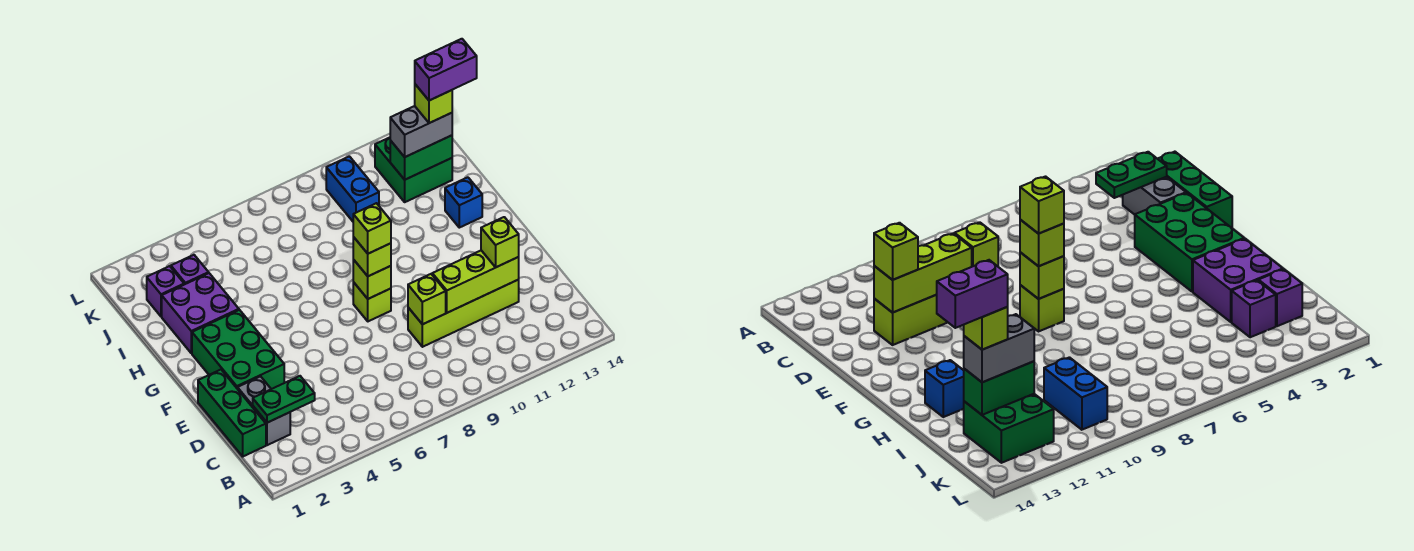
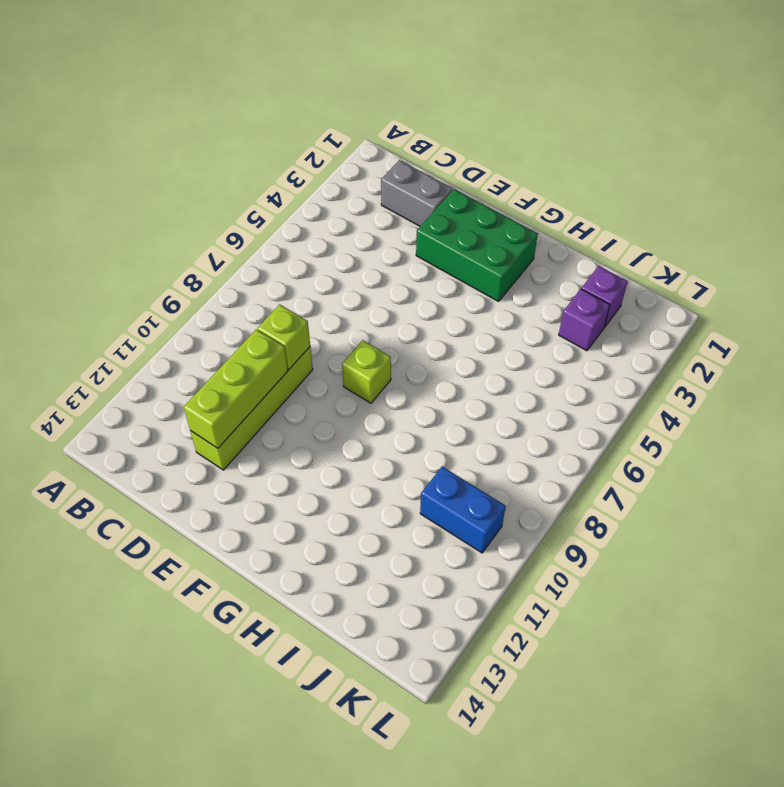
none -> green brick C1:E1 level 1
none -> purple brick H2:I3 level 1
none -> blue brick H13 level 1

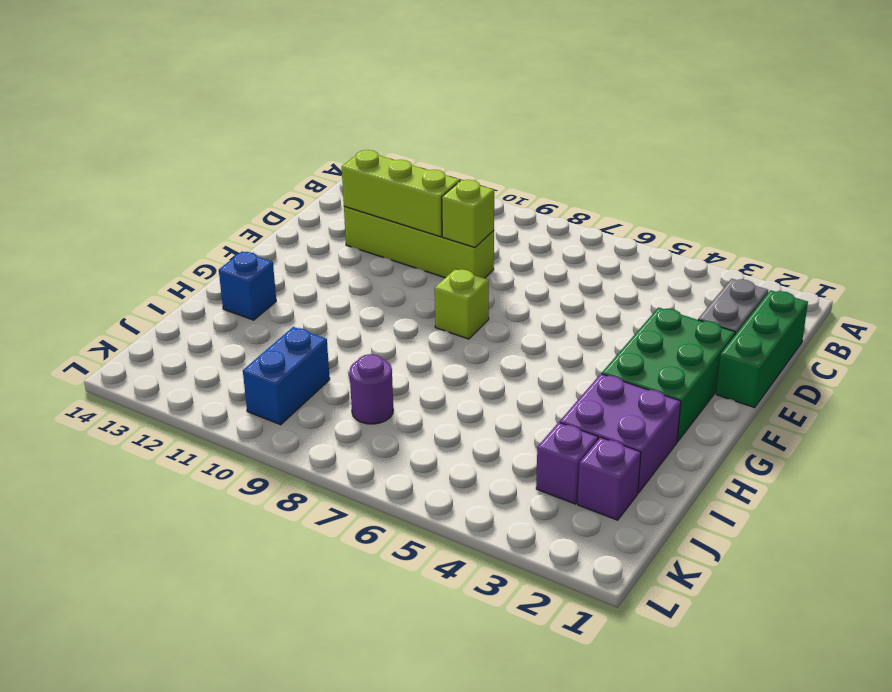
purple round brick J8 level 1 -> none
none -> green brick J12:K13 level 1
none -> green plate C2:C3 level 2
none -> lime brick F8 level 2

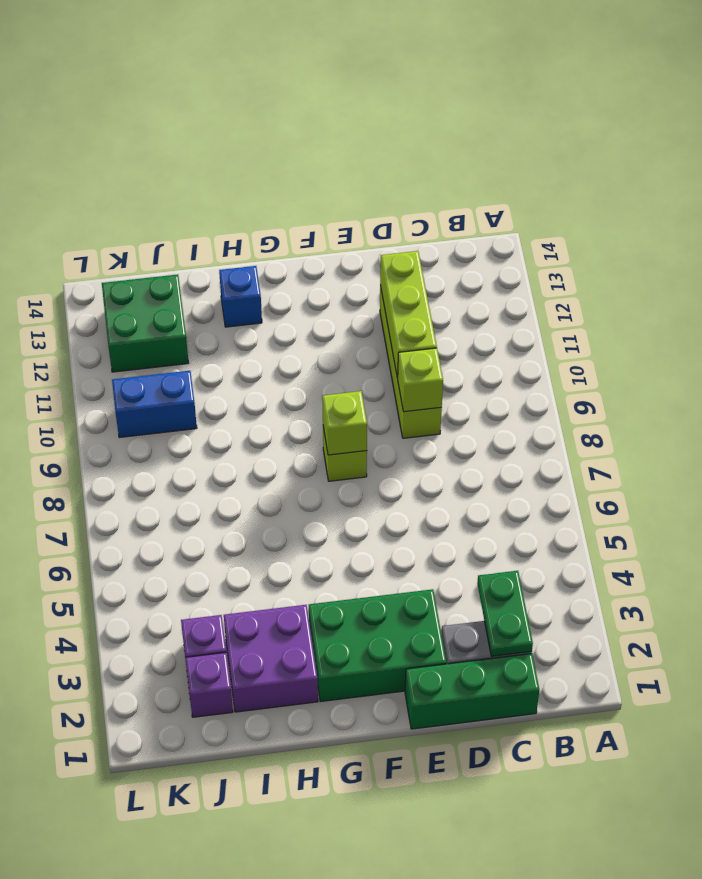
none -> green brick J12:J13 level 2
none -> lime brick D12 level 3
none -> lime brick F8 level 3

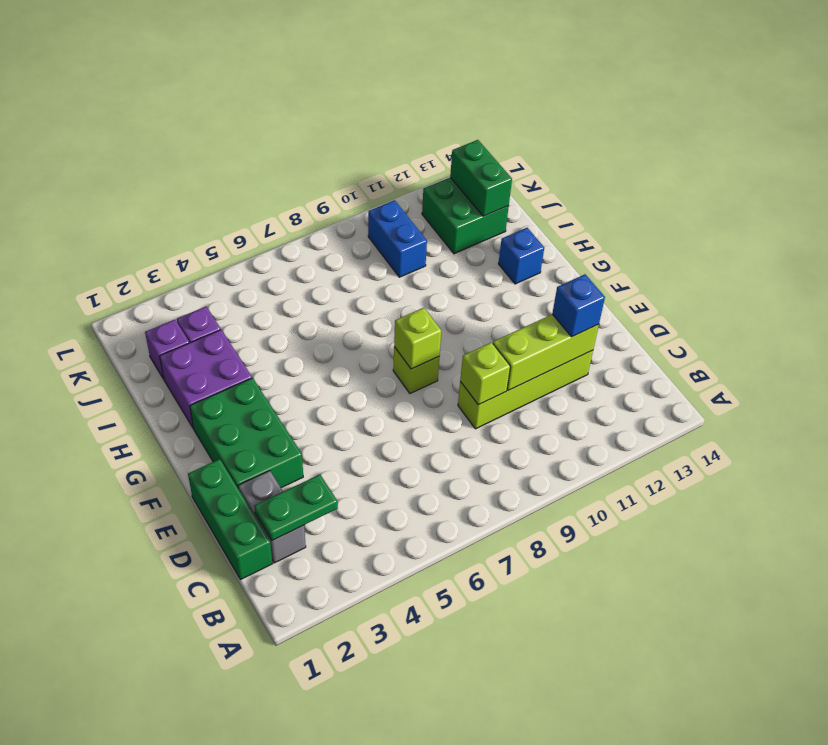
blue brick D12 level 3 -> lime brick D12 level 3
green brick J13:K13 level 2 -> green brick J12:J13 level 2
none -> lime brick F8 level 3
none -> grey brick J12:J13 level 3
none -> lime brick F8 level 4

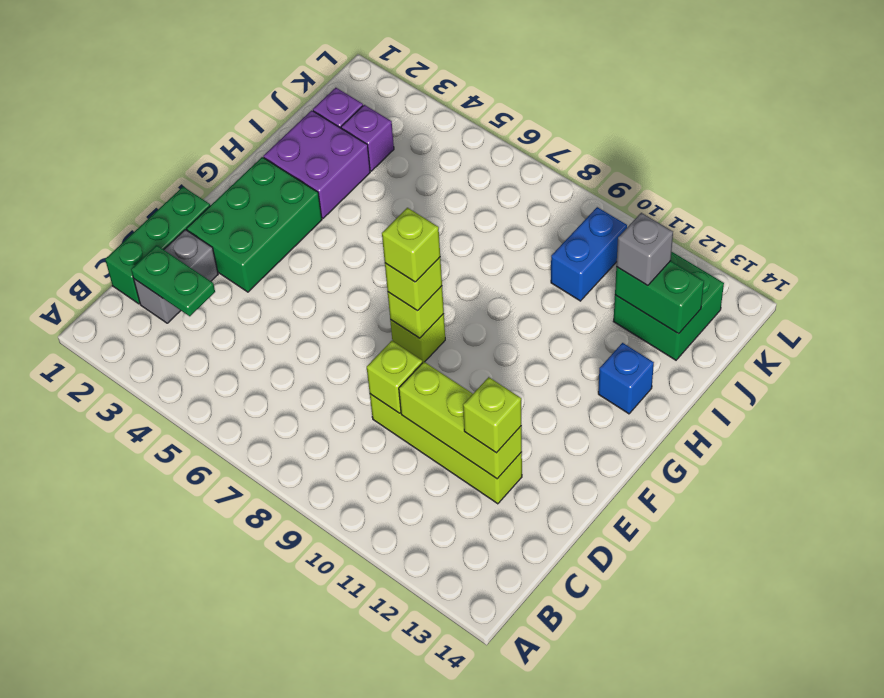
grey brick J12 level 3 -> grey brick J12:J13 level 3
none -> lime brick J13 level 4
none -> purple brick J13:J14 level 5

